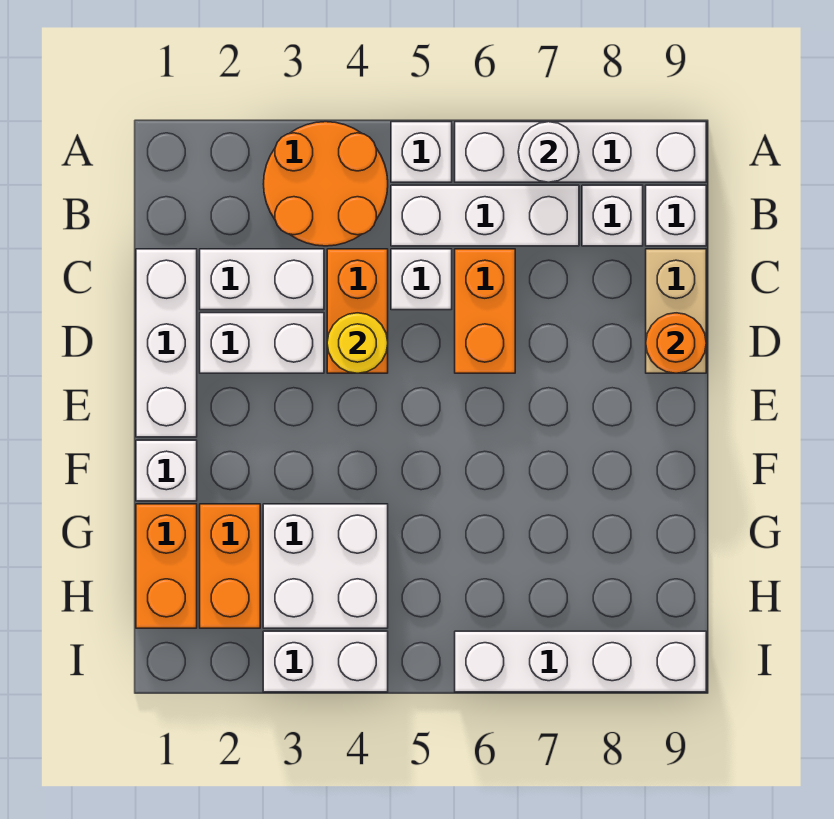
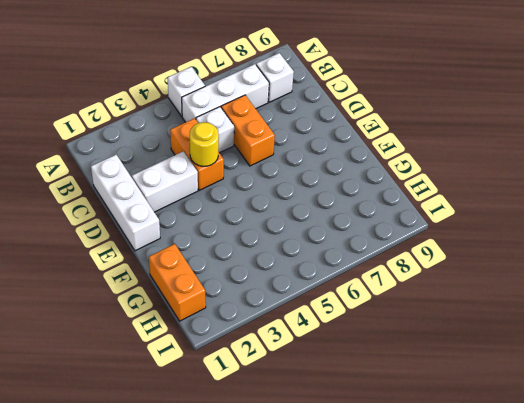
none -> orange round brick A3:B4 level 1
none -> white brick A6:A9 level 1
none -> white brick B9 level 1

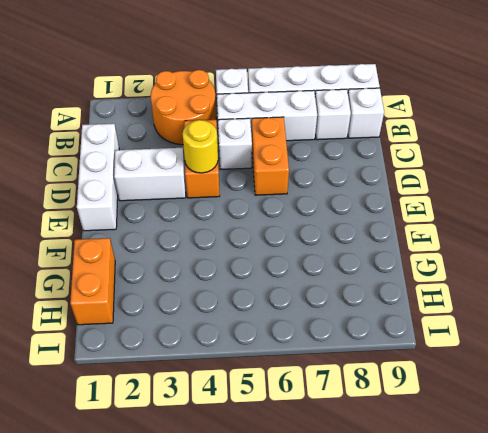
none -> white brick C2:C3 level 1
none -> tan brick C9:D9 level 1
none -> white brick F1 level 1

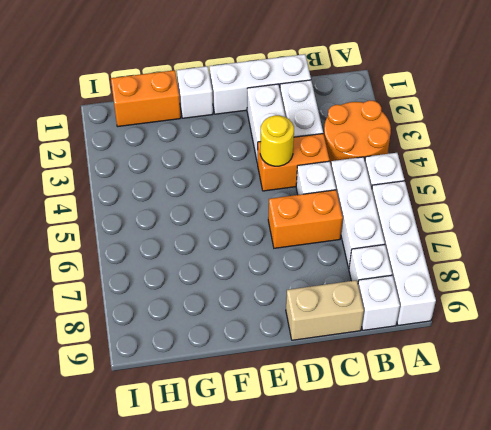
none -> orange brick G2:H2 level 1
none -> white brick G3:H4 level 1
none -> white brick I3:I4 level 1

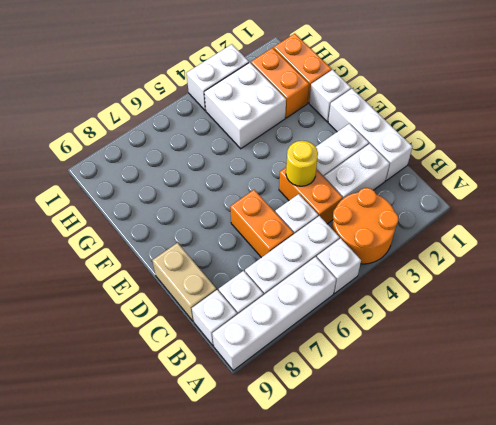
none -> white brick I6:I9 level 1
none -> white round brick A7 level 2
none -> orange round brick D9 level 2

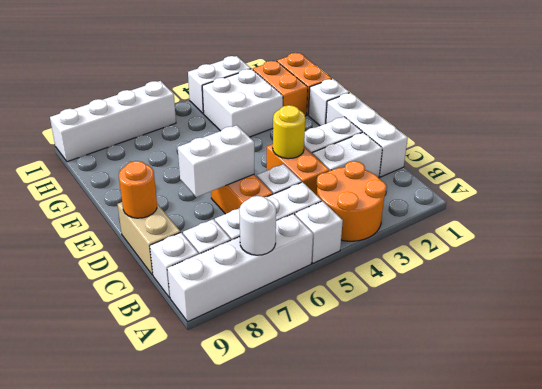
white brick D6:D7 level 2 -> none

